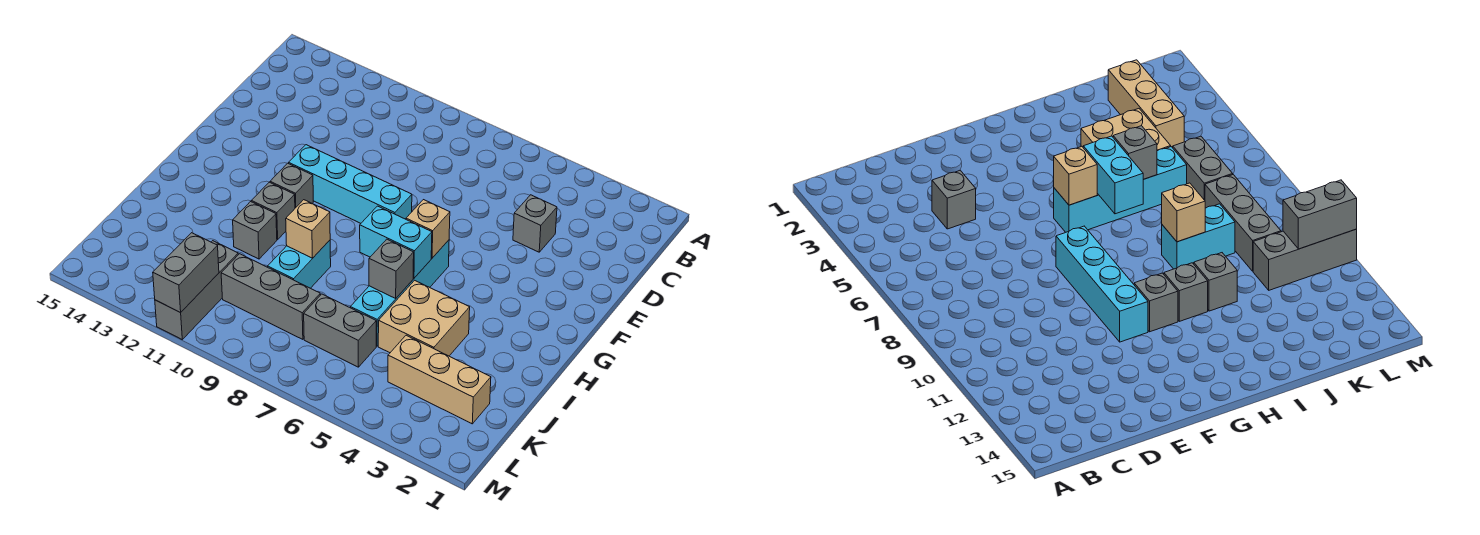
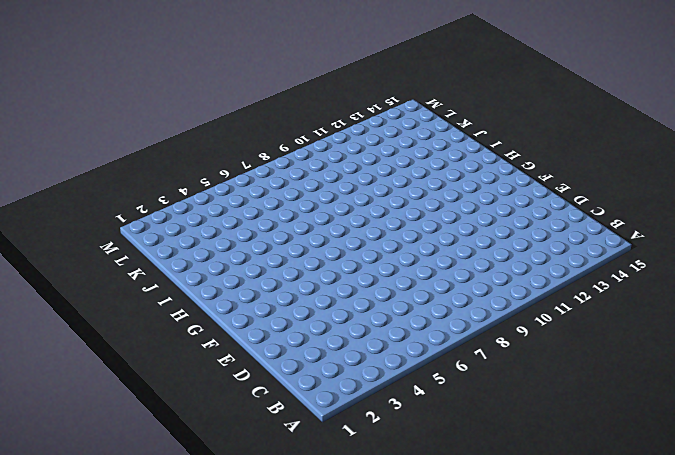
none -> grey brick D4 level 1
none -> cyan brick F8:F11 level 1
none -> cyan brick G6:J6 level 1

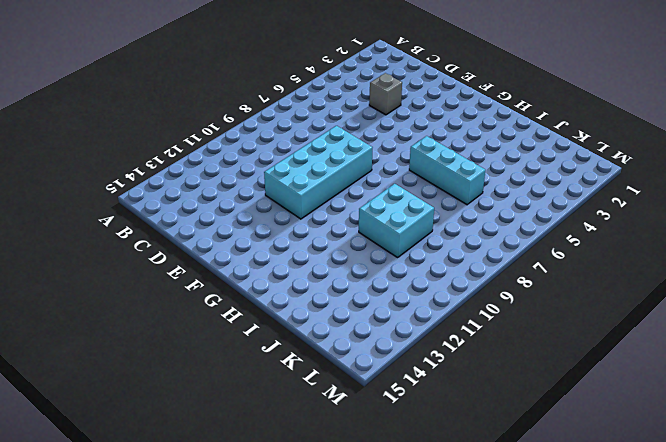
cyan brick E8:F11 level 1 -> cyan brick F8:F11 level 1
cyan brick H6:J6 level 1 -> cyan brick G6:J6 level 1
cyan brick I9:J10 level 1 -> cyan brick I9:J9 level 1
none -> grey brick G11 level 1
none -> grey brick H11 level 1
none -> tan brick I4:J5 level 1

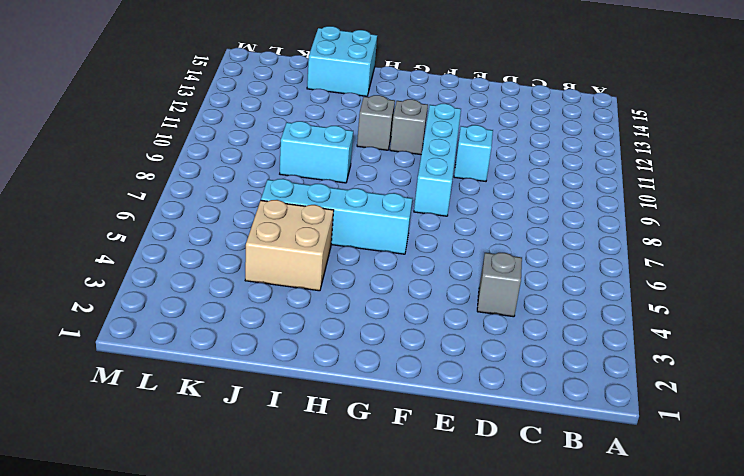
cyan brick E10 level 1 -> none
cyan brick I14:J15 level 1 -> none
none -> grey brick I11 level 1
none -> tan brick K2:K4 level 1
none -> grey brick K6:K7 level 1

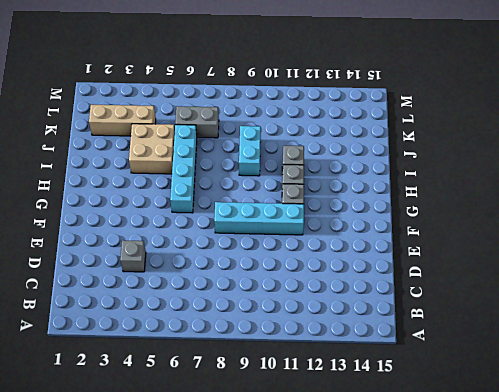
none -> grey brick K8:K10 level 1
none -> grey brick K11:M11 level 1
none -> tan brick G6 level 2

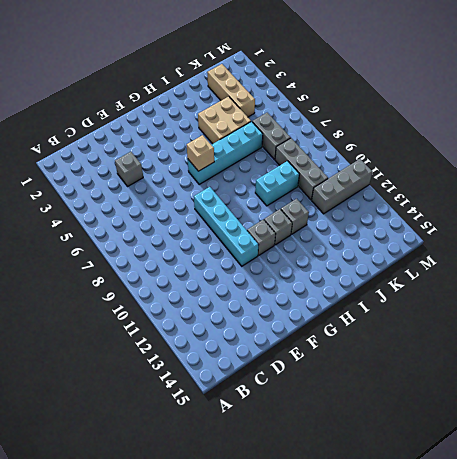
none -> cyan brick H6:H7 level 2
none -> grey brick I6 level 2
none -> tan brick I9 level 2

